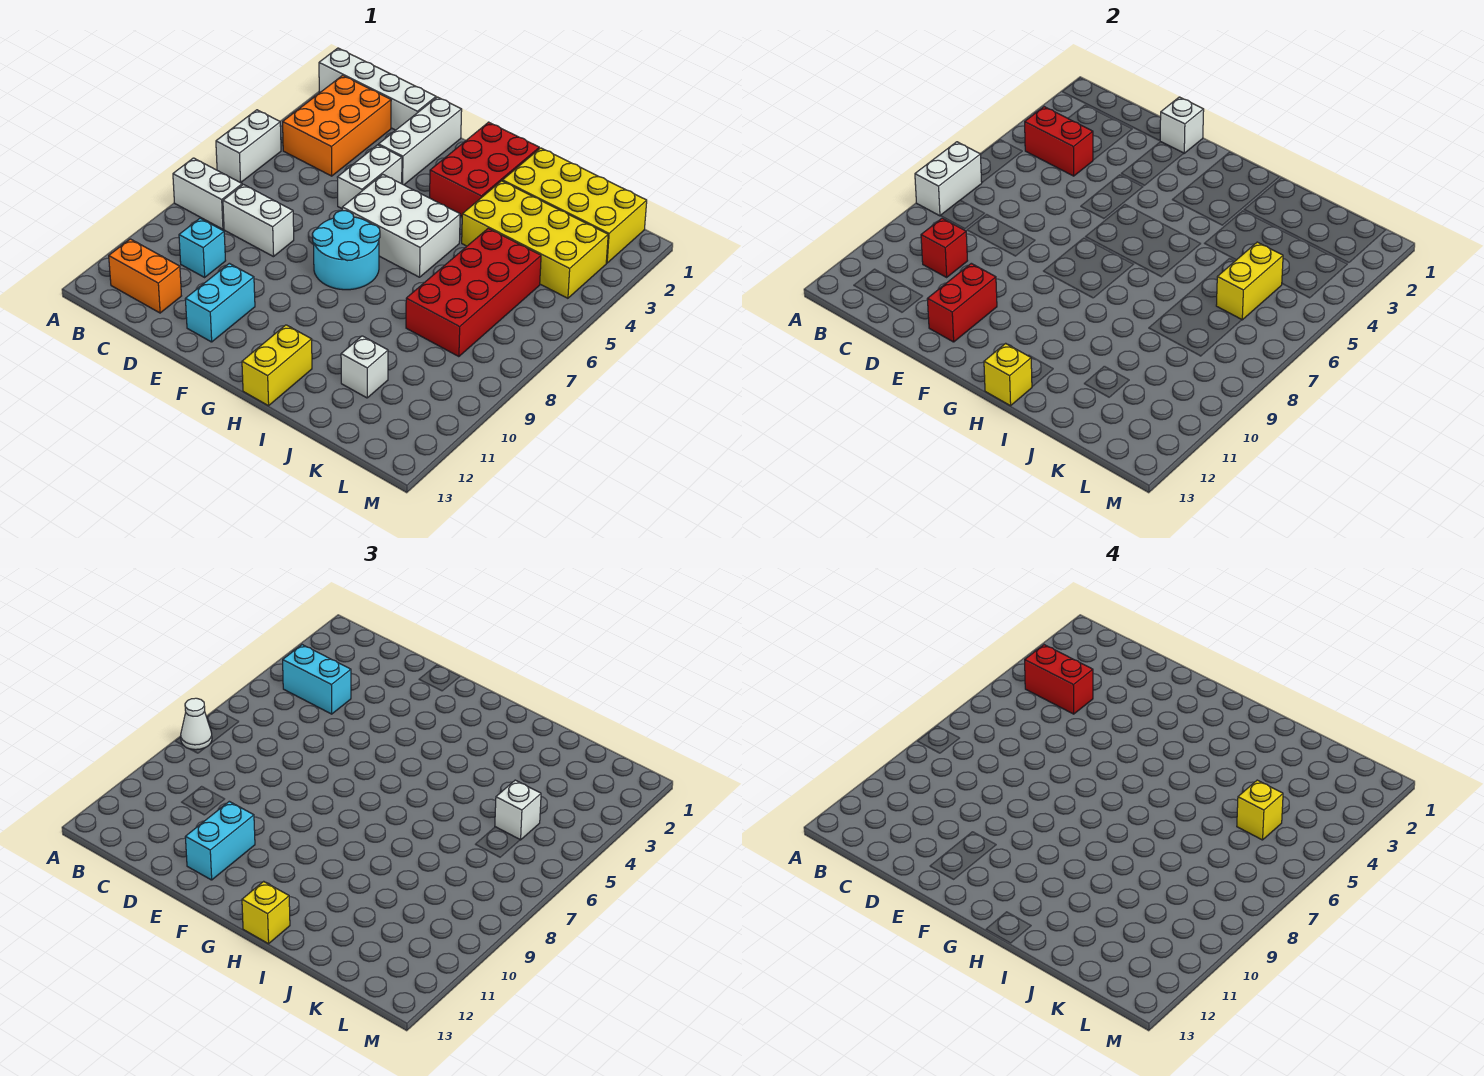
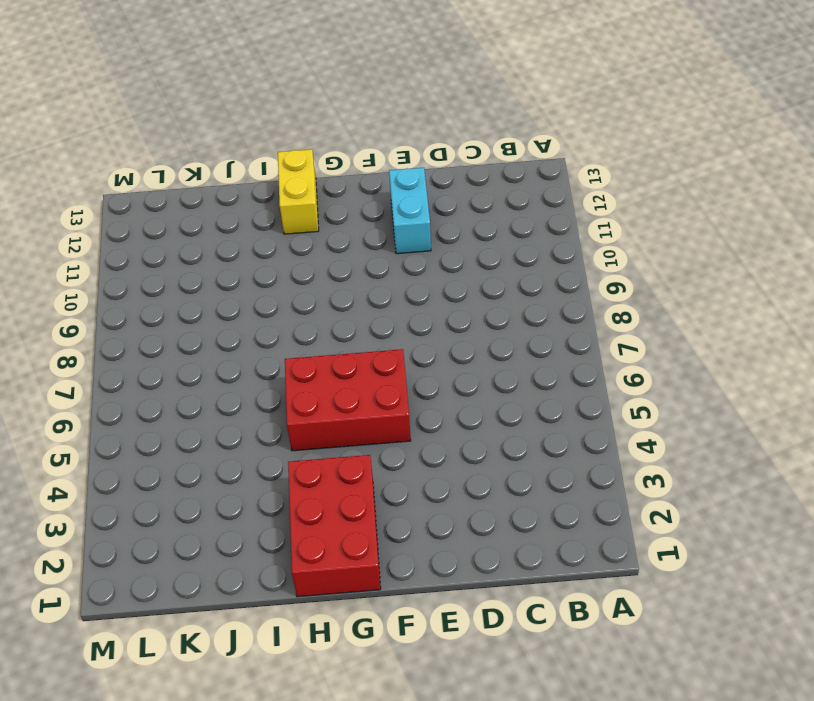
red brick F5:H6 level 1 -> white brick F5:H6 level 1
none -> white brick A1:D1 level 1
none -> white brick A5:A6 level 1
none -> white brick A8:B8 level 1
none -> orange brick B2:C4 level 1

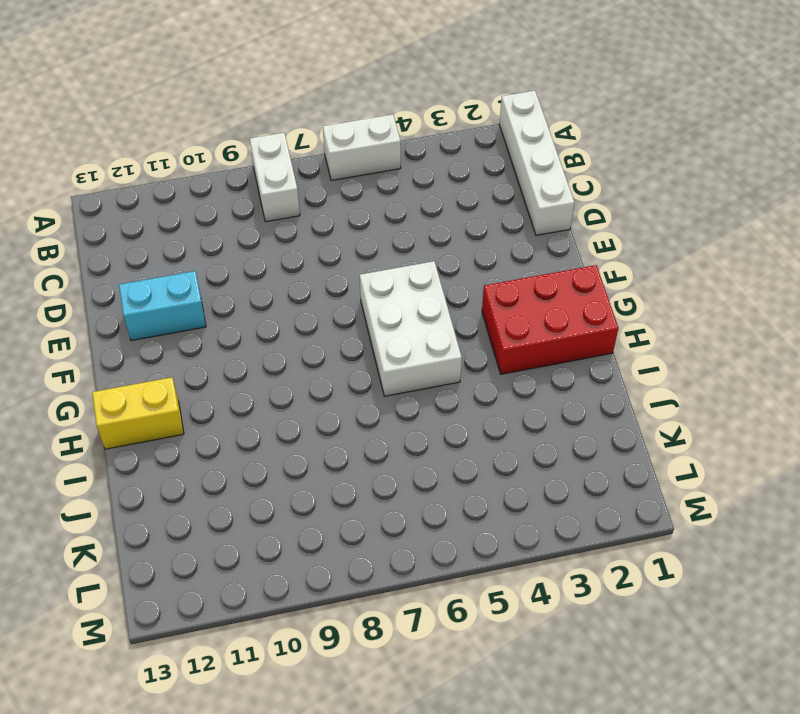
none -> orange brick B2:C4 level 1
none -> orange brick B12:C12 level 1
none -> white brick C8:D8 level 1
none -> cyan brick C10 level 1

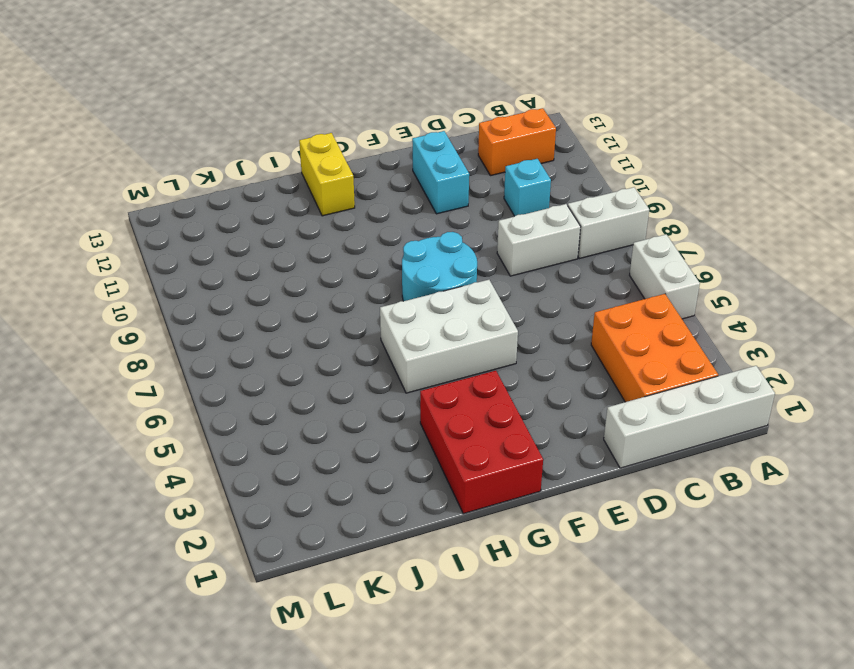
none -> white brick E1:E3 level 1
none -> white brick E4:E5 level 1
none -> yellow brick I1:L2 level 1
none -> yellow brick I3:L4 level 1

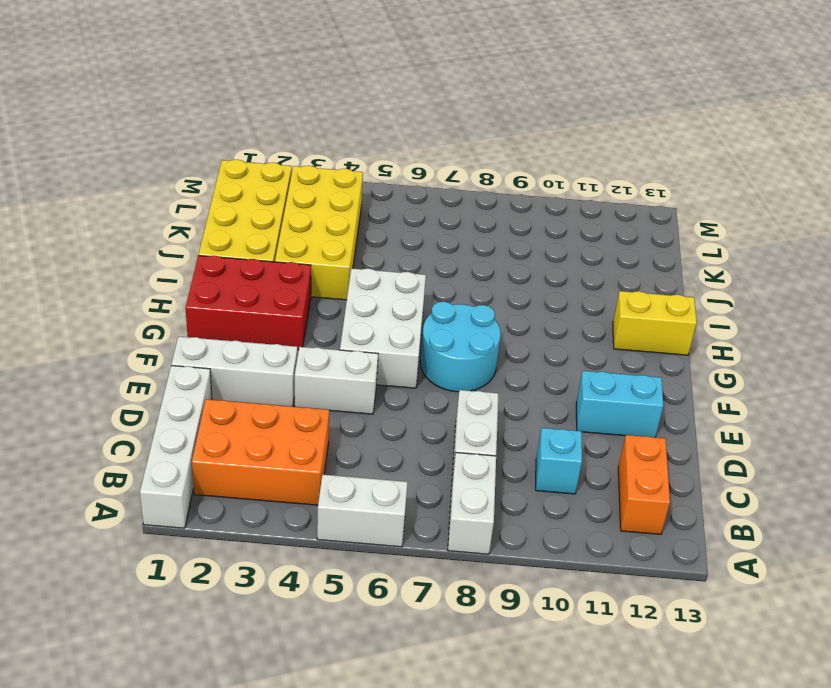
none -> red brick J5:K8 level 1
none -> white brick J11 level 1
none -> white brick A7:A8 level 2
none -> red brick B4:C4 level 2

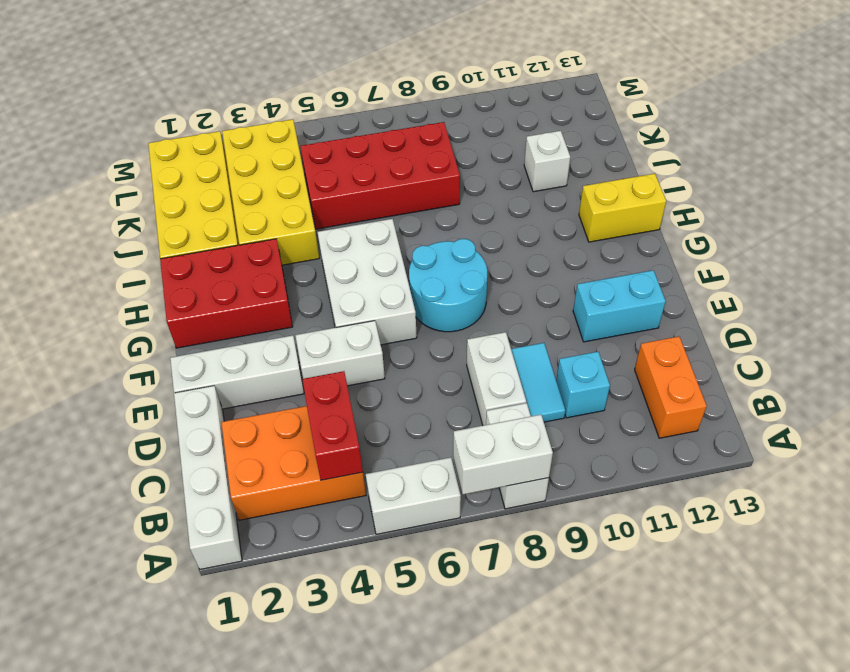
cyan tile C9:D9 level 1 -> none
none -> red brick C10 level 2
none -> white brick E1 level 2
none -> red brick E11:E12 level 2
none -> yellow brick H13 level 2

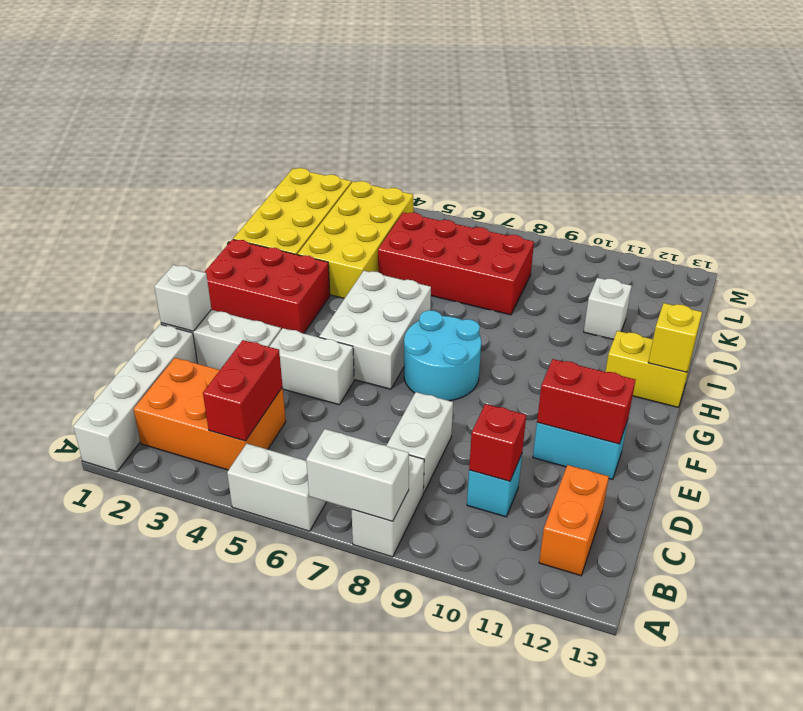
none -> yellow brick K5:K6 level 2
none -> white cone A8 level 3
none -> cyan brick B4:C4 level 3
none -> cyan brick E11:E12 level 3

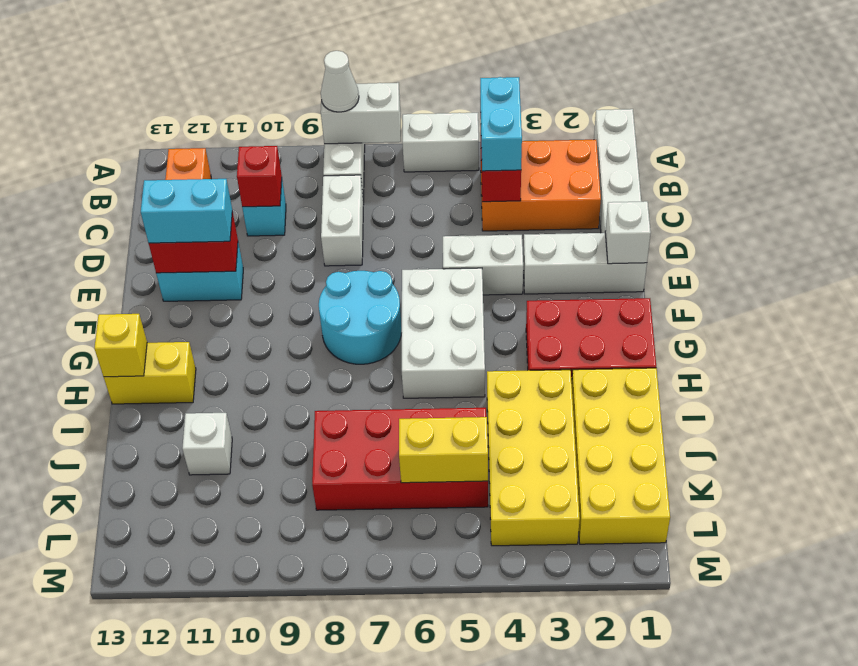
none -> yellow brick H13 level 3
none -> white brick K5 level 3
none -> red brick B4:C4 level 4
none -> yellow brick K5 level 4

